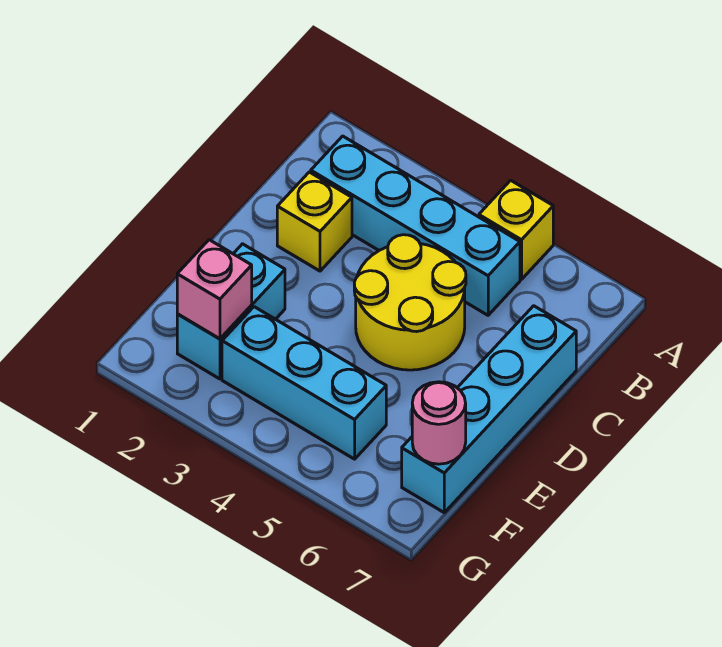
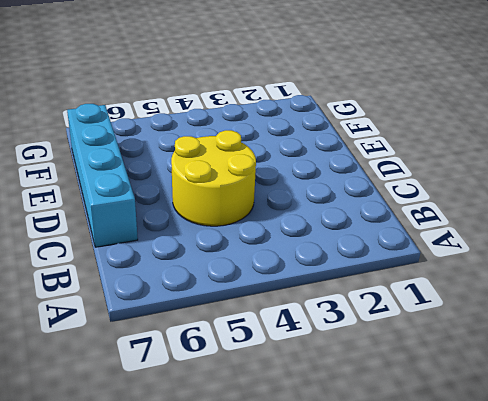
none -> yellow brick A5 level 1
none -> cyan brick B2:B5 level 1

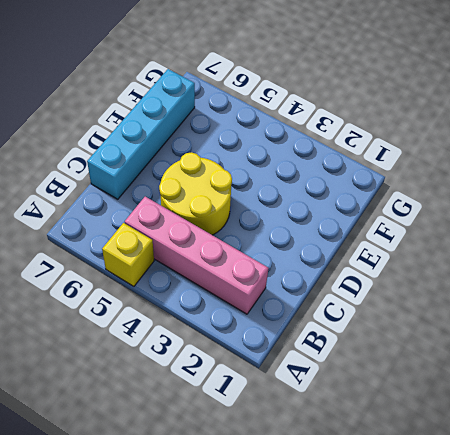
pink brick B2:B5 level 1 -> cyan brick B2:B5 level 1
none -> yellow brick C2 level 1
none -> cyan brick E2:F2 level 1

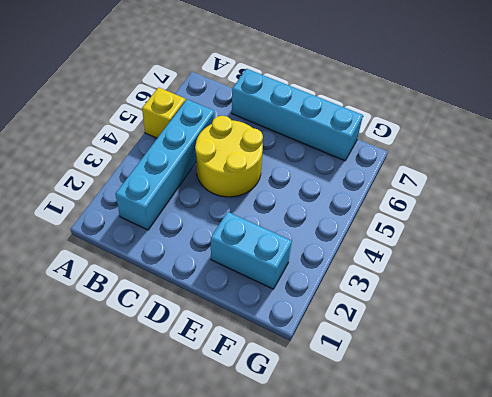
none -> yellow brick C2 level 1
none -> cyan brick F3:F5 level 1

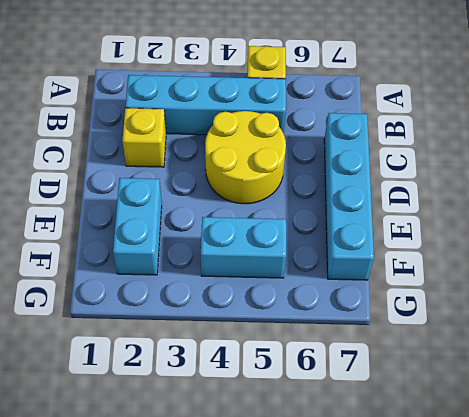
cyan brick F4:F5 level 1 -> cyan brick F3:F5 level 1
none -> pink brick F2 level 2
none -> pink round brick F7 level 2

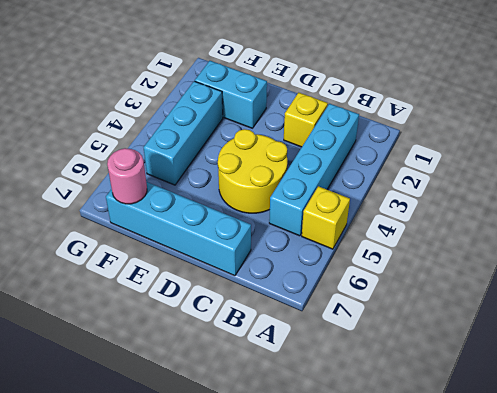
none -> pink brick F2 level 2

